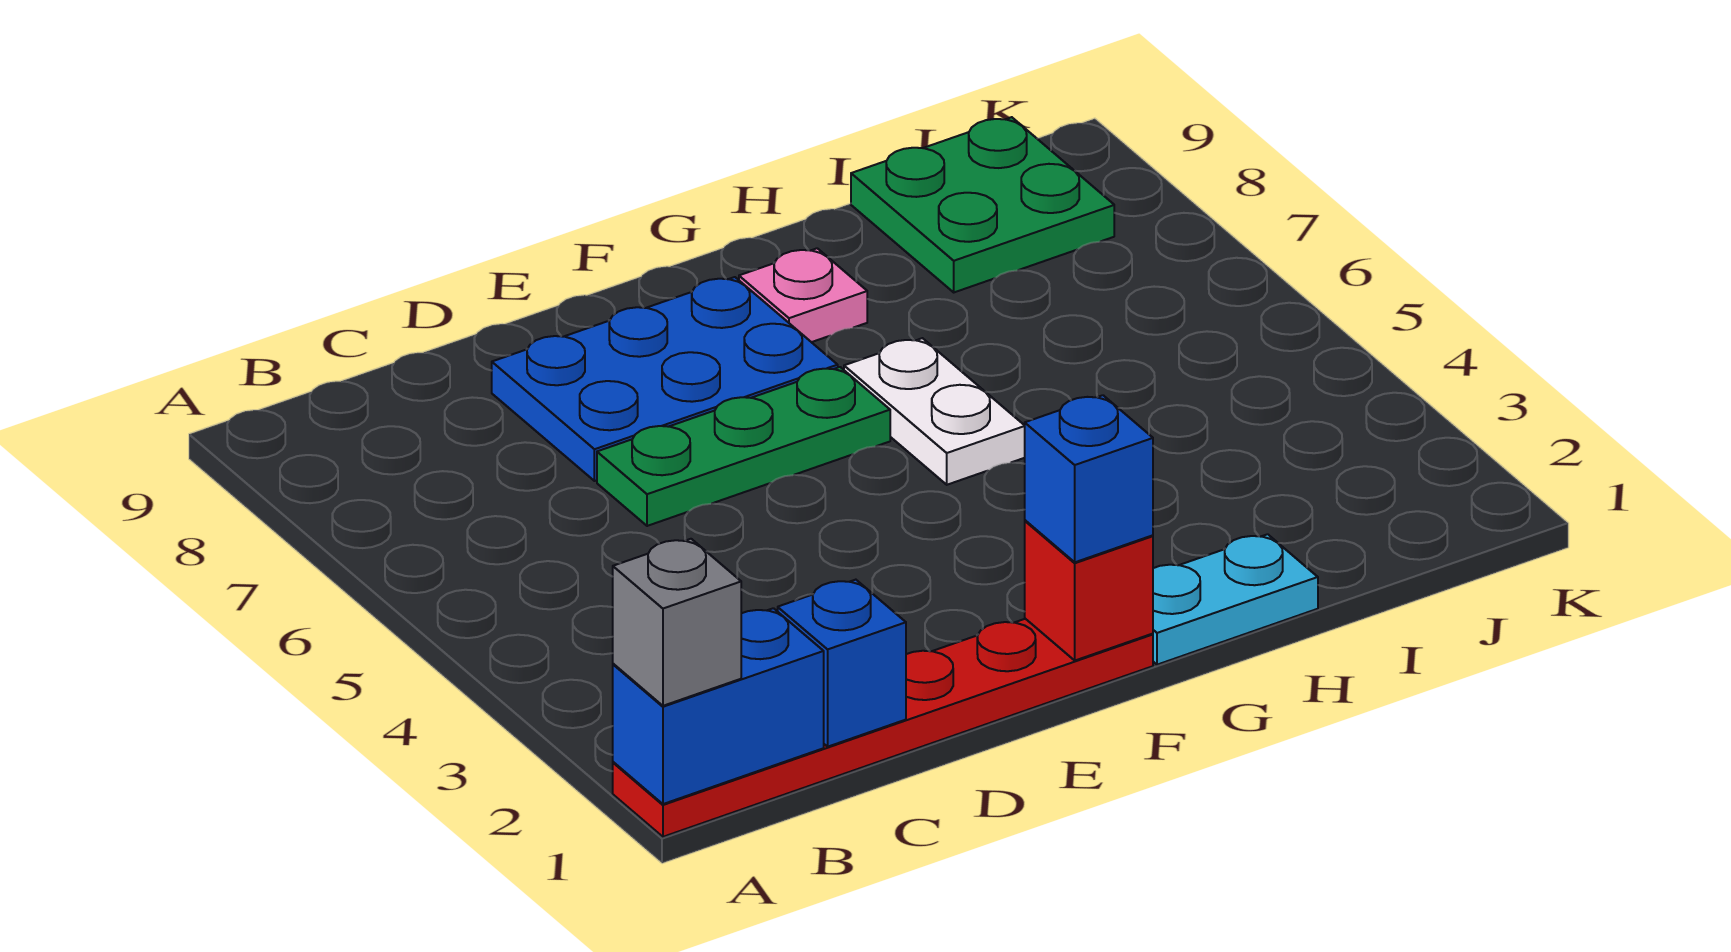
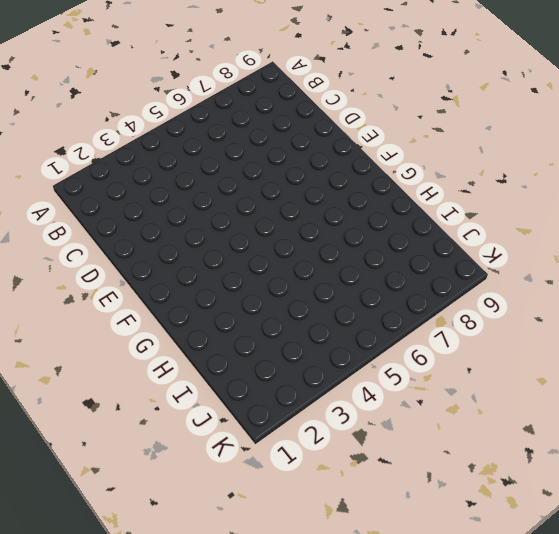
none -> red plate A1:F1 level 1
none -> green plate D6:F6 level 1
none -> blue plate D7:F8 level 1

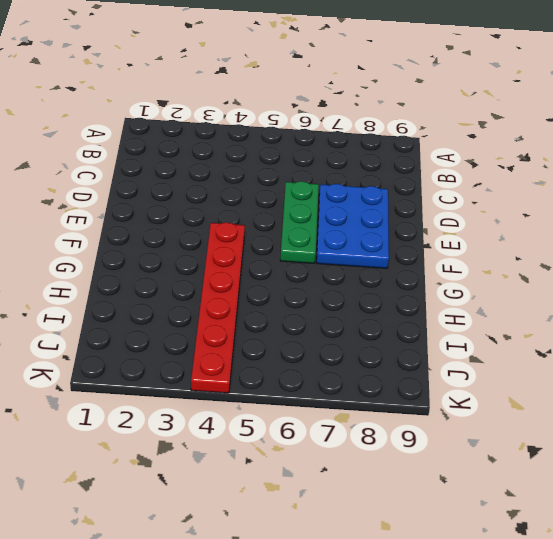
red plate F4:K4 level 1 -> red plate A1:F1 level 1
none -> cyan plate G1:H1 level 1
none -> white plate G5:G6 level 1
none -> pink plate G8 level 1

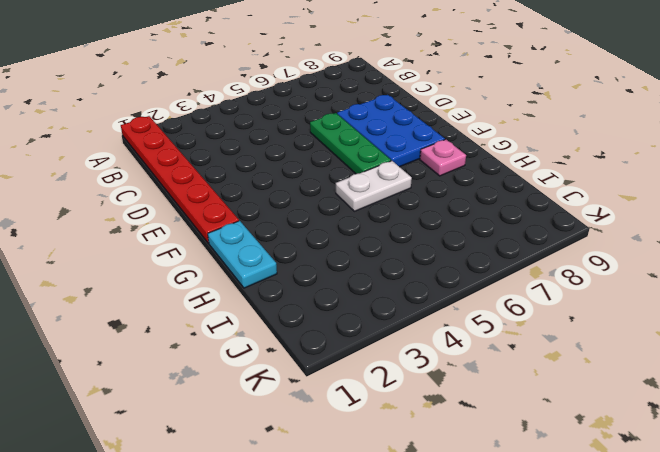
none -> green plate I8:J9 level 1
none -> blue brick A1:B1 level 2
none -> blue brick C1 level 2

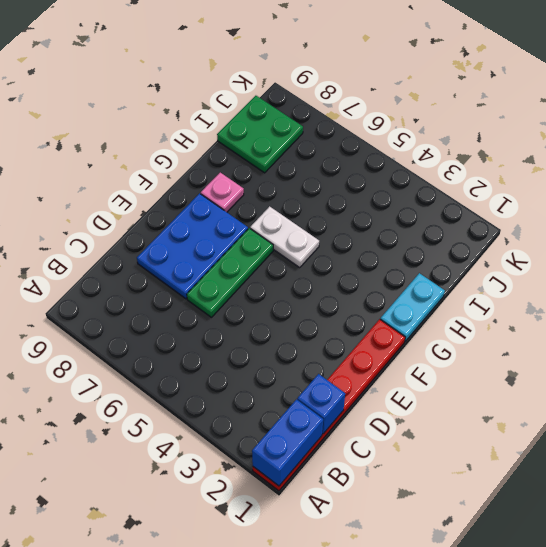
none -> red brick F1 level 2
none -> grey brick A1 level 3
none -> blue brick F1 level 3

